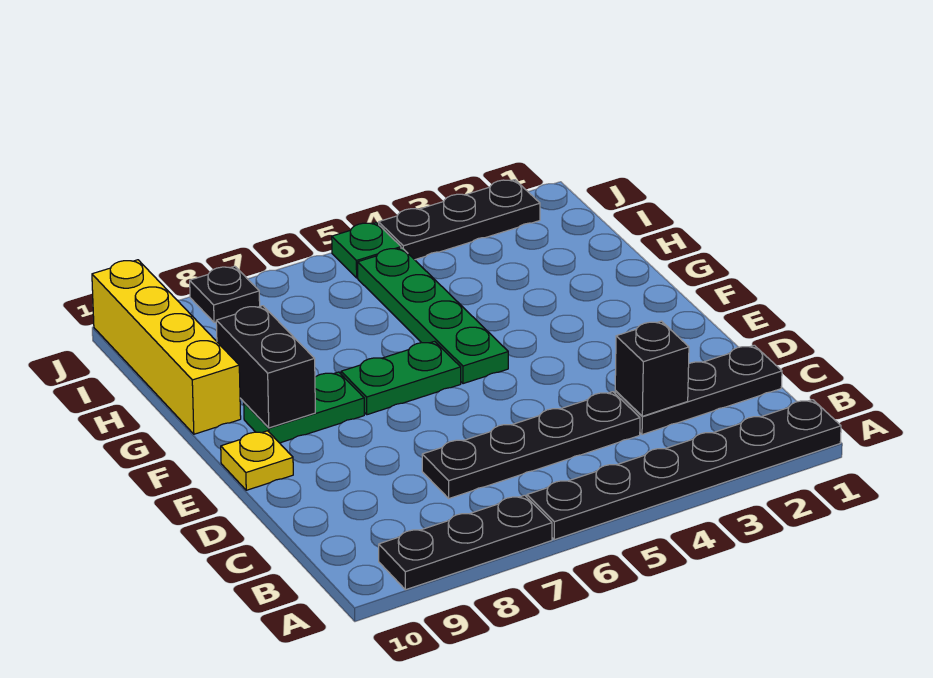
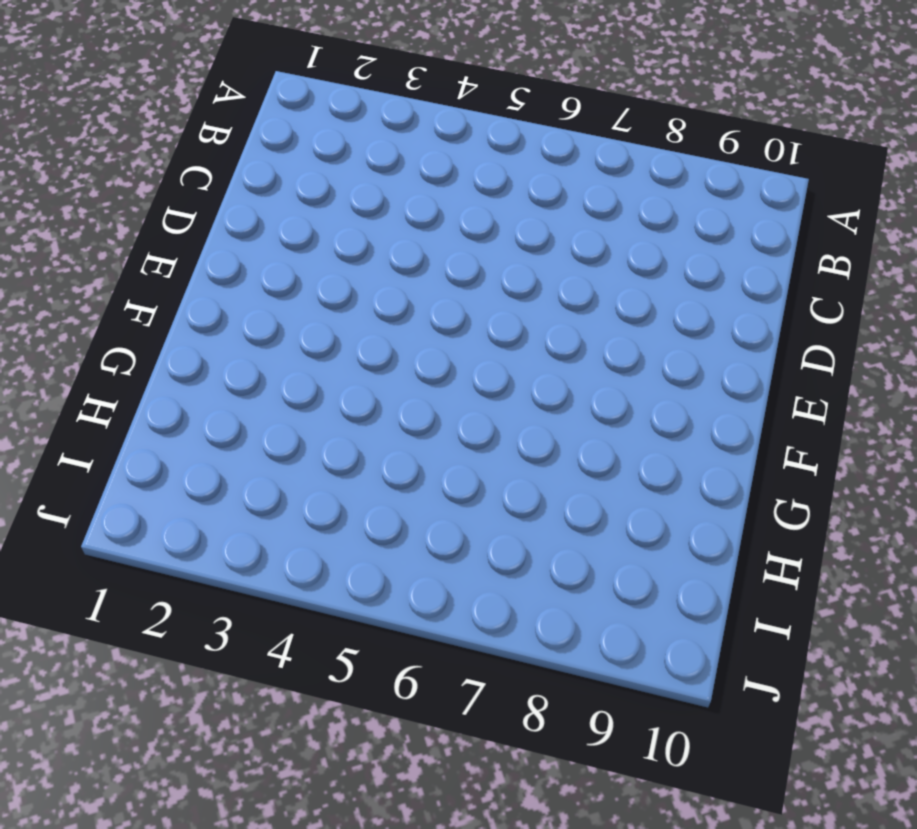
none -> black plate A1:A6 level 1
none -> black plate A7:A9 level 1
none -> black plate C1:C3 level 1

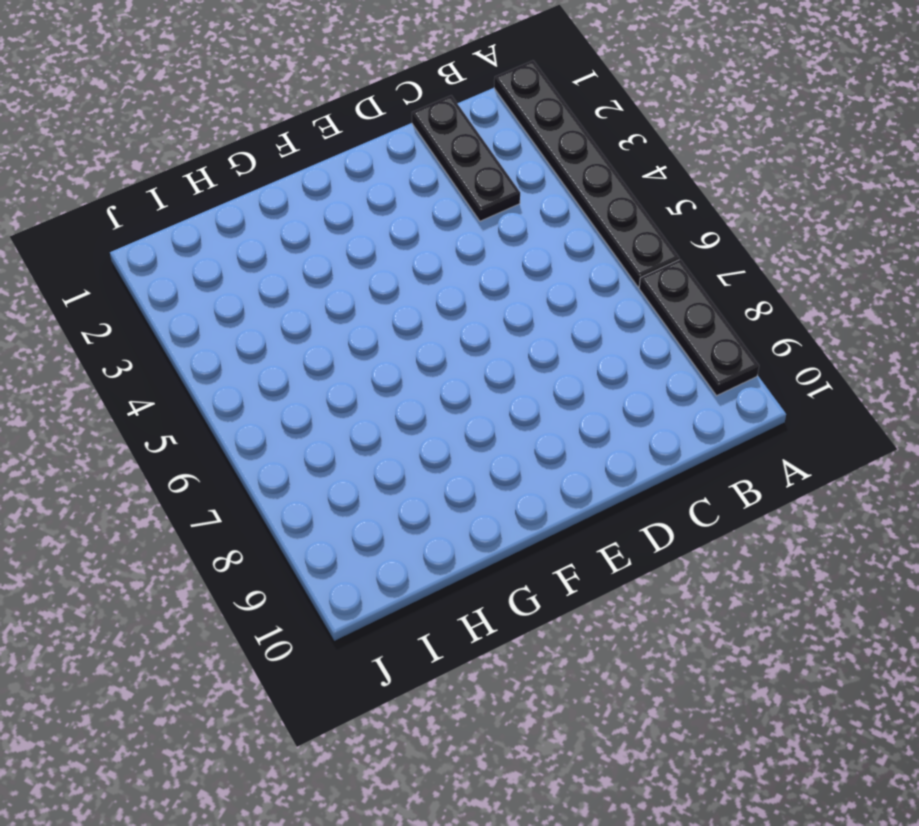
none -> black plate C4:C7 level 1
none -> yellow plate E10 level 1
none -> green plate F5:I5 level 1

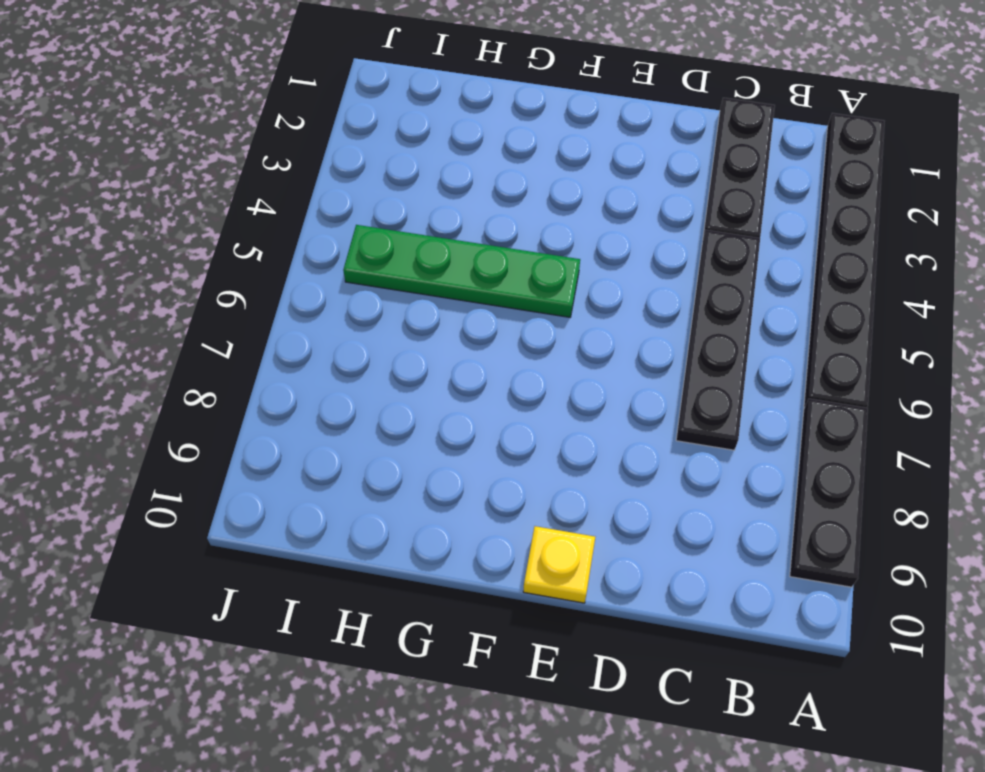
none -> green plate F6:F7 level 1
none -> green plate F8:F9 level 1
none -> yellow brick G10:J10 level 1

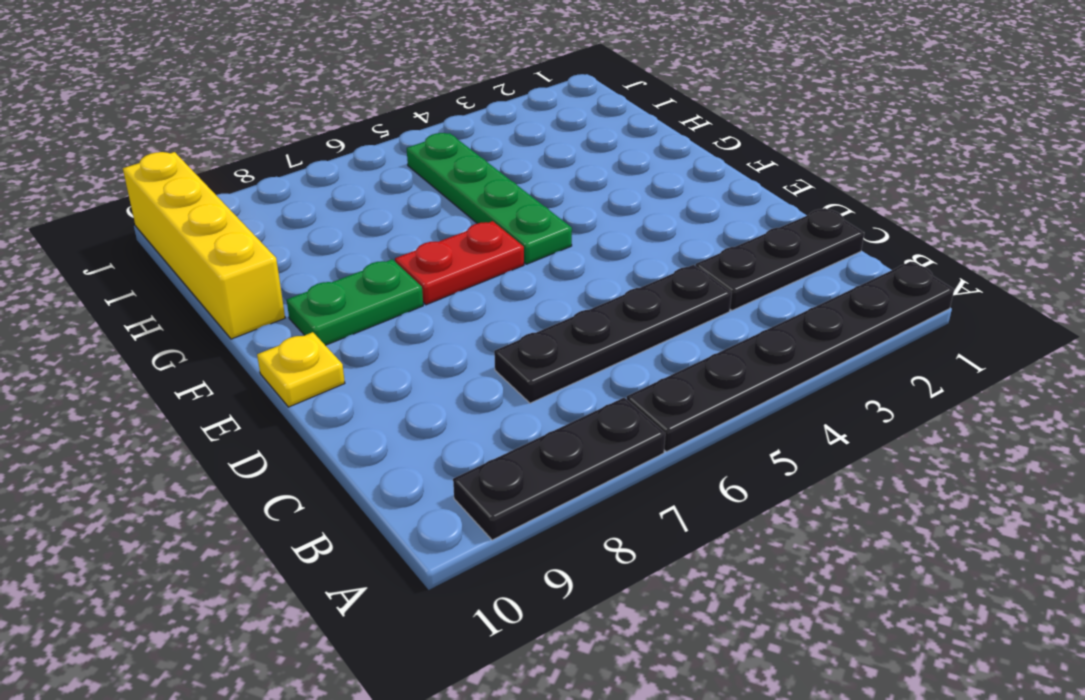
red plate F6:F7 level 1 -> green plate F6:F7 level 1
none -> black plate J2:J4 level 1
none -> green plate J5 level 1
none -> black plate J8 level 1

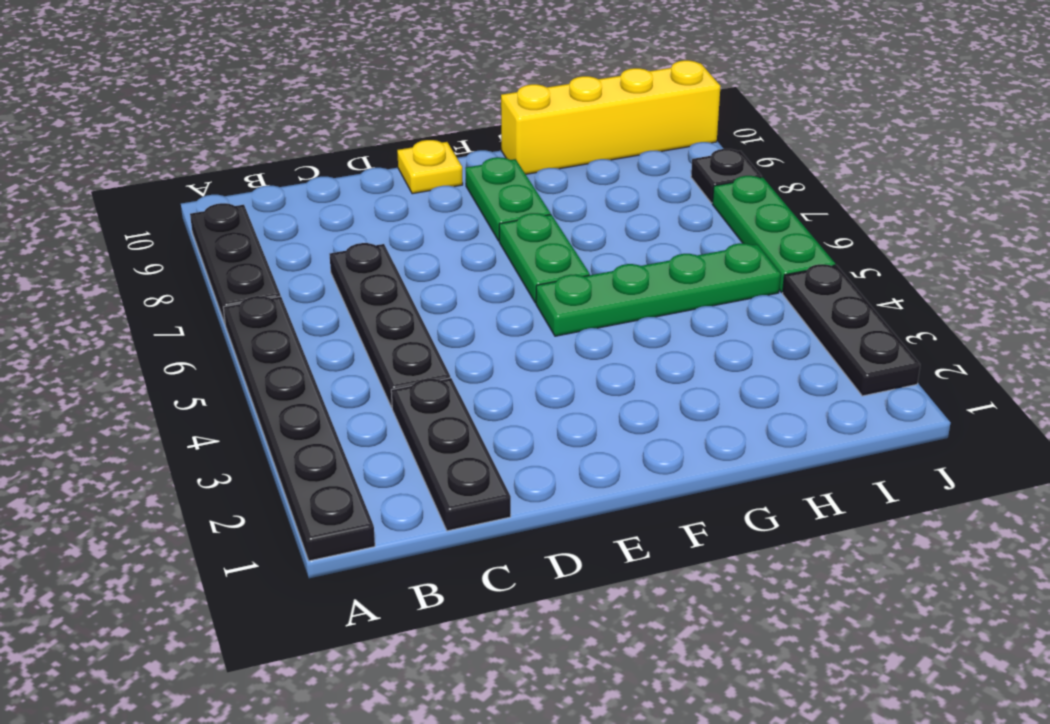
green plate J5:J7 level 1 -> green plate J5 level 1
none -> black brick C3 level 2
none -> black brick F9:G9 level 2

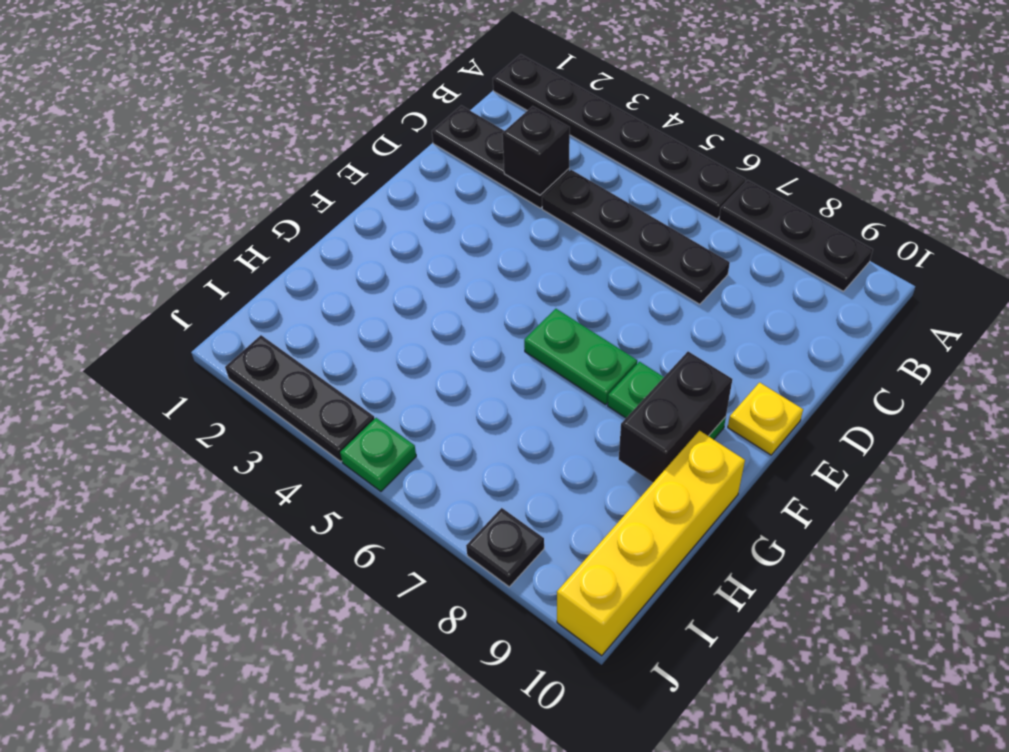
none -> green plate F5:I5 level 1

